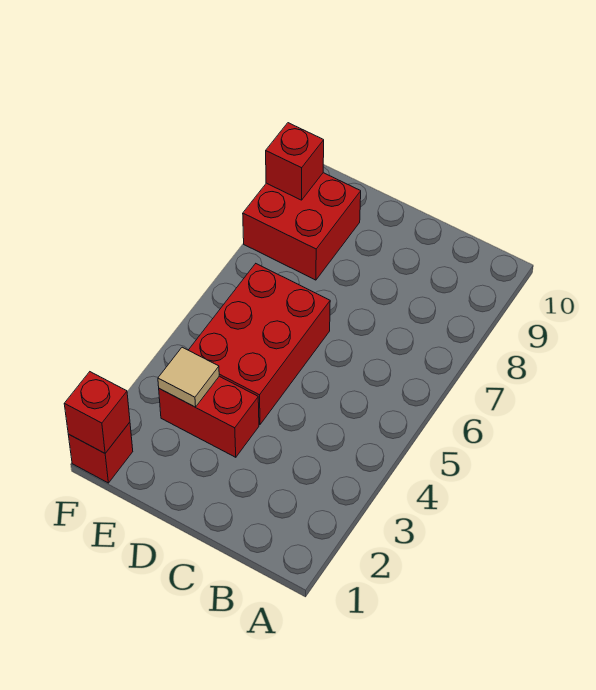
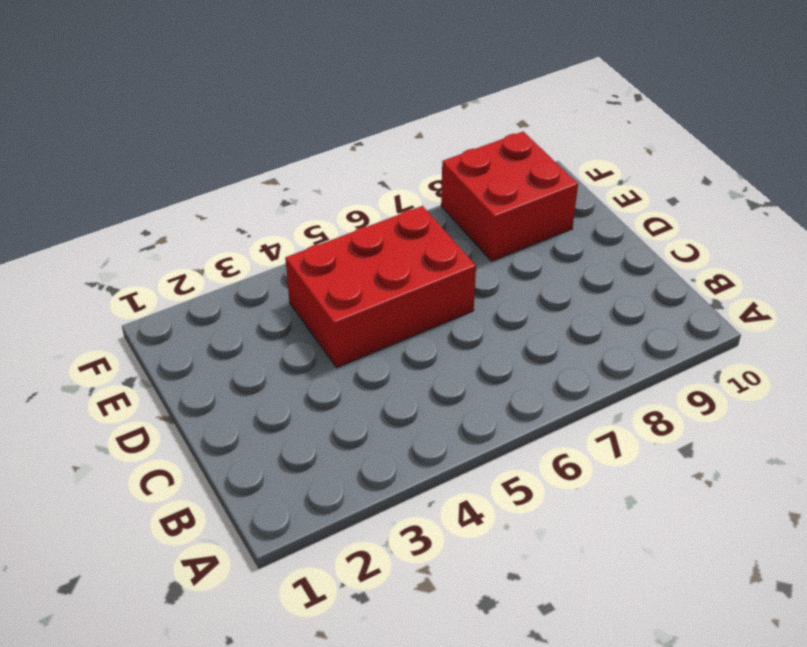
none -> red brick D3:E3 level 1
none -> red brick F1 level 1

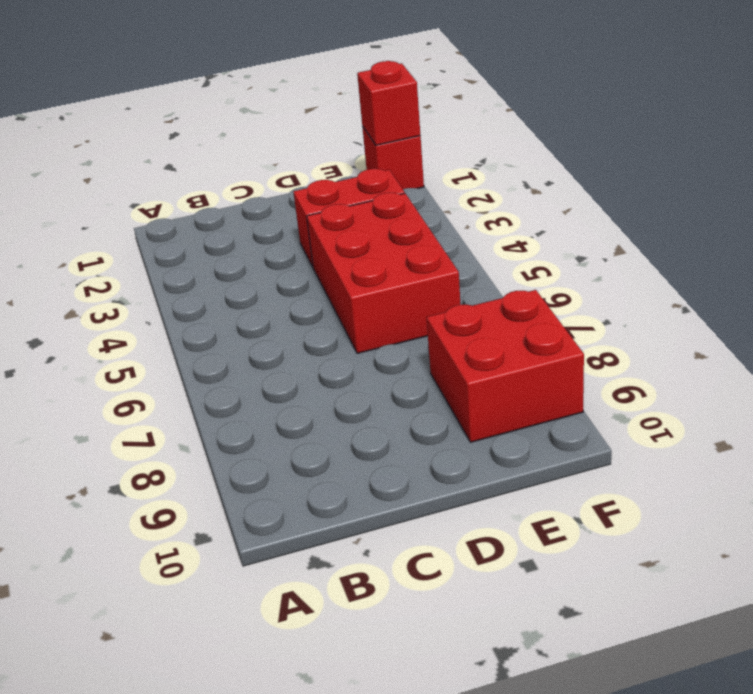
none -> tan tile E3 level 2
none -> red brick F9 level 2

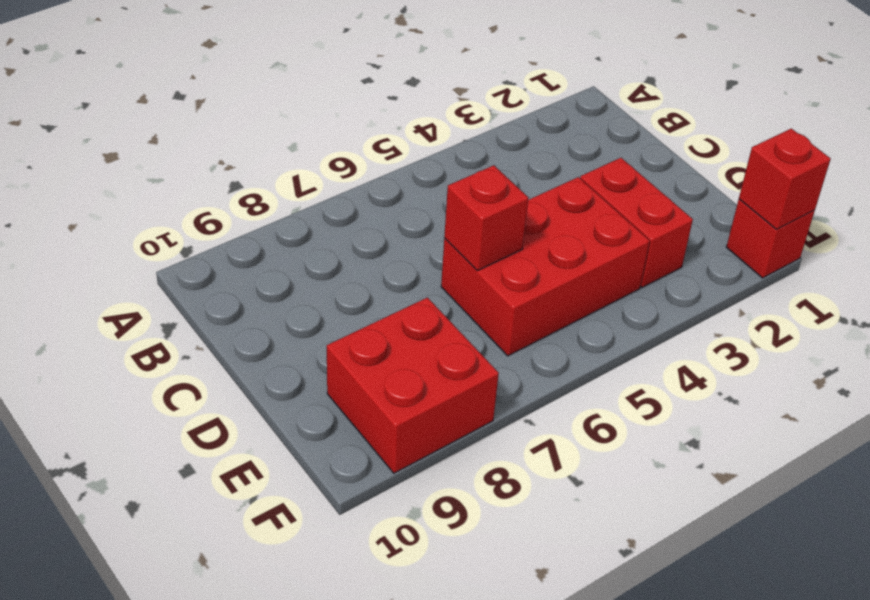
red brick D6 level 2 -> red brick F9 level 2
none -> tan tile E3 level 2

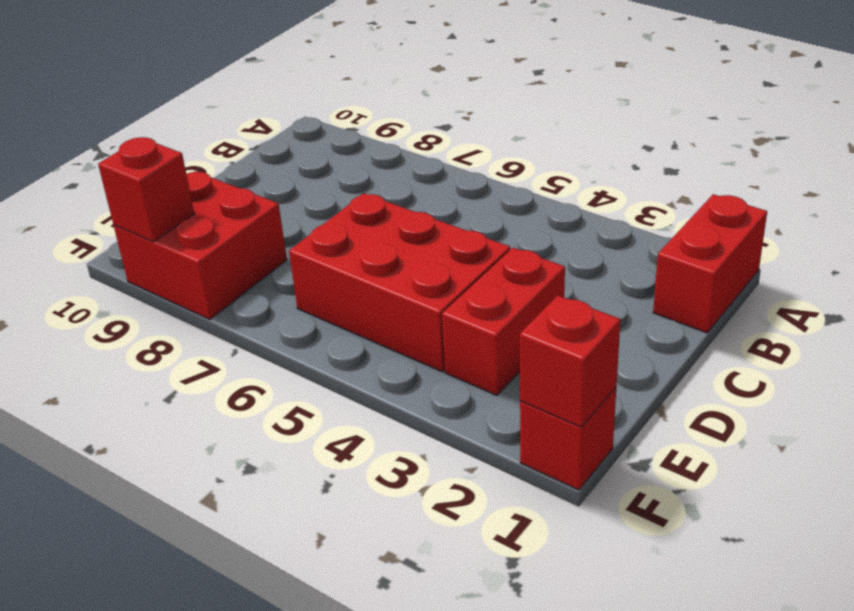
red brick A1:B1 level 1 -> none
none -> tan tile E3 level 2

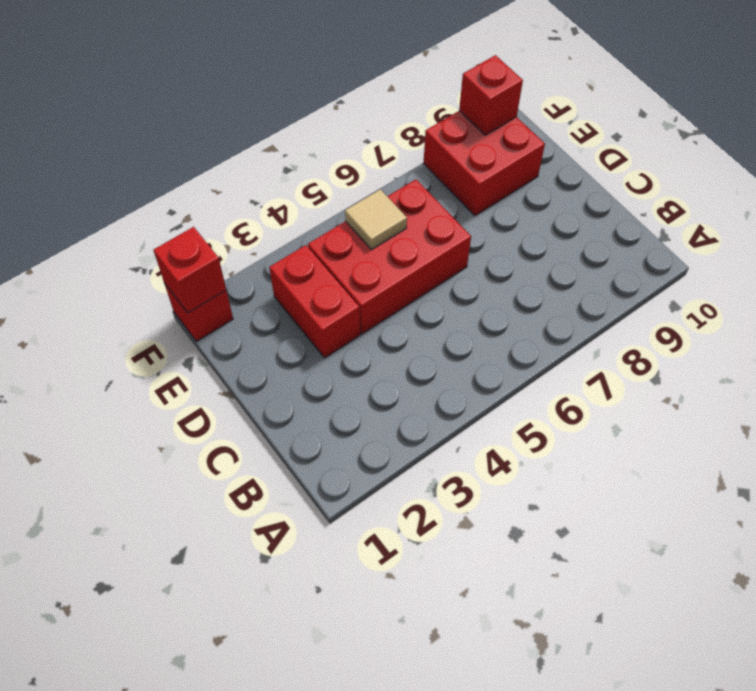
tan tile E5 level 2 -> tan tile E3 level 2

